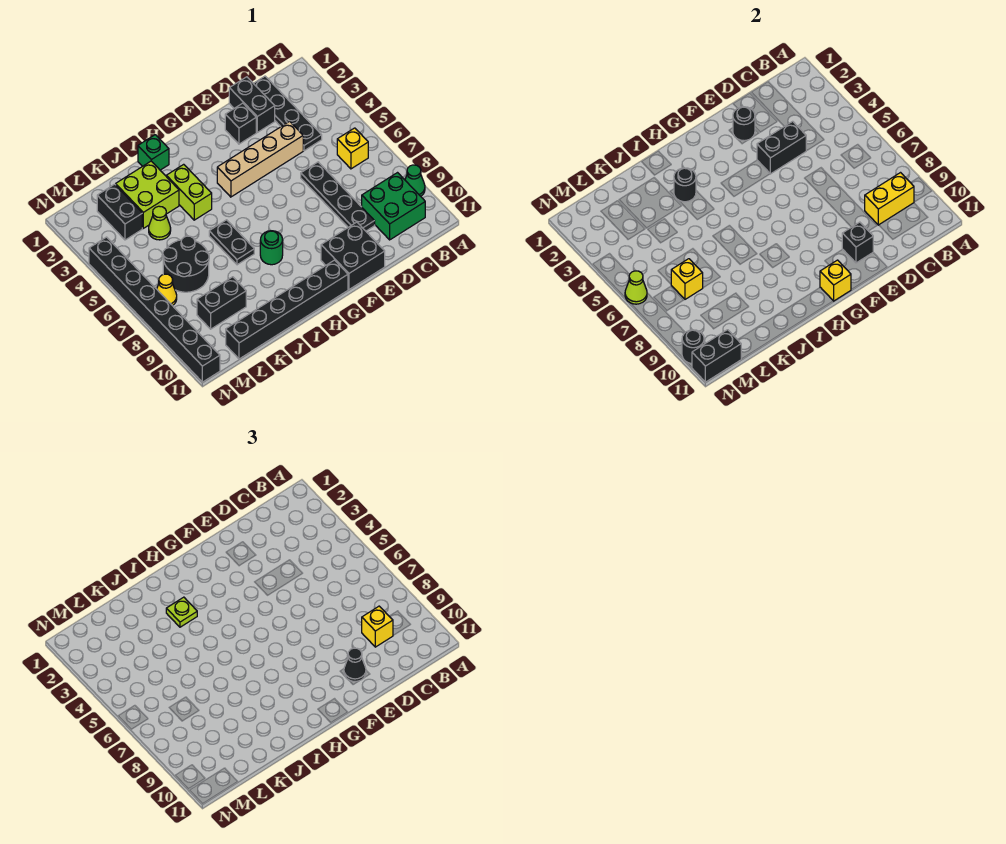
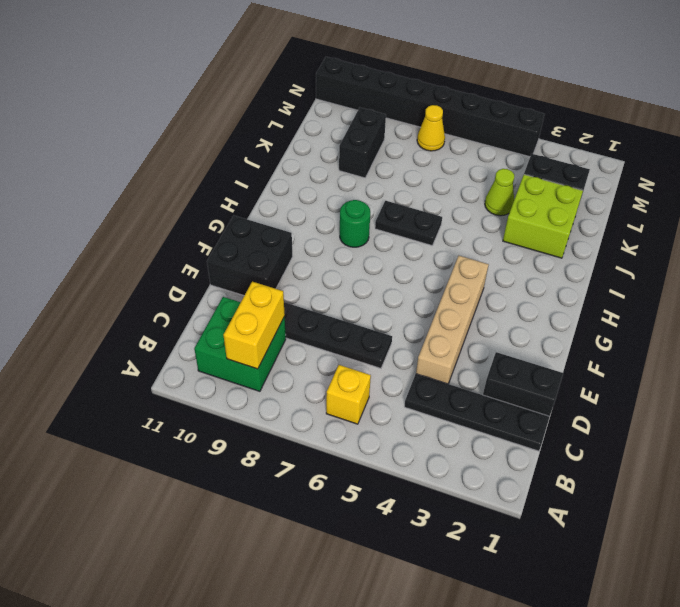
none -> green cone A9 level 1
none -> black brick E2 level 1
none -> black brick G11:L11 level 1
none -> green brick I1 level 1

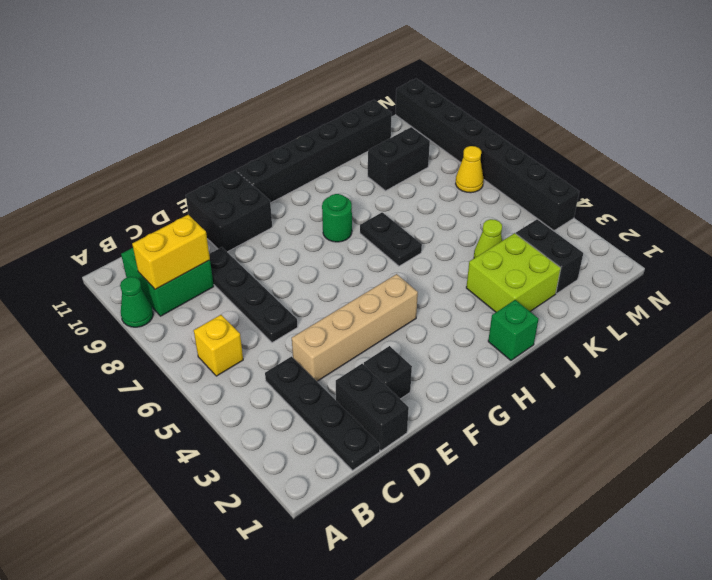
none -> lime brick I3:I4 level 1
none -> black round brick K6:L7 level 1
none -> black brick D4:E4 level 2
none -> black round brick E2 level 2

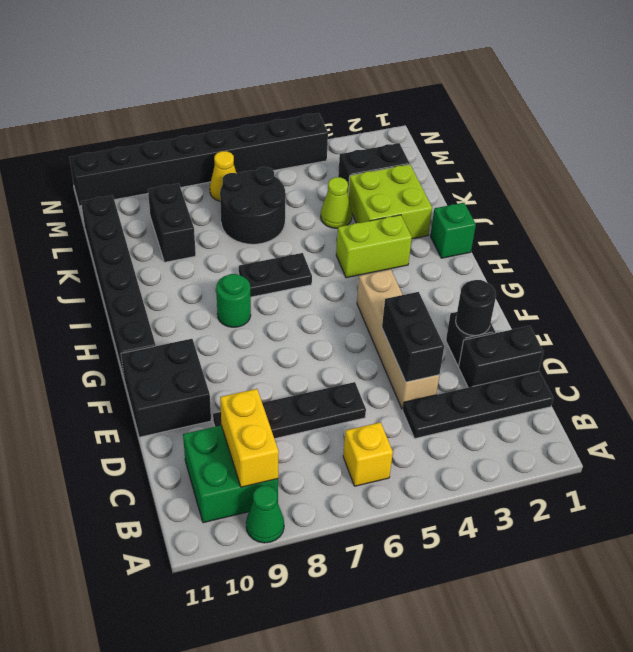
none -> black brick E10 level 2
none -> yellow brick G11 level 2
none -> black round brick I3 level 2
none -> yellow brick L7 level 2

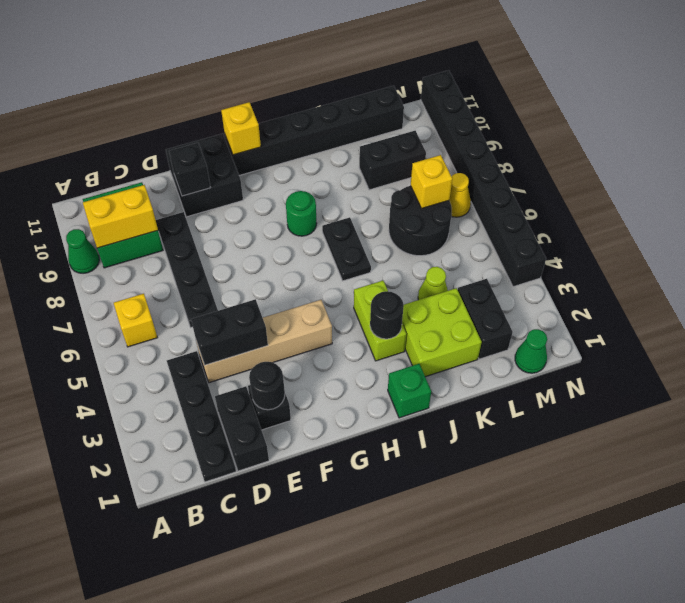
green cone M1 level 1 -> none
none -> black brick M11:N11 level 2
none -> lime cone N6 level 2
none -> black round brick N10 level 2
none -> yellow brick C9 level 3

